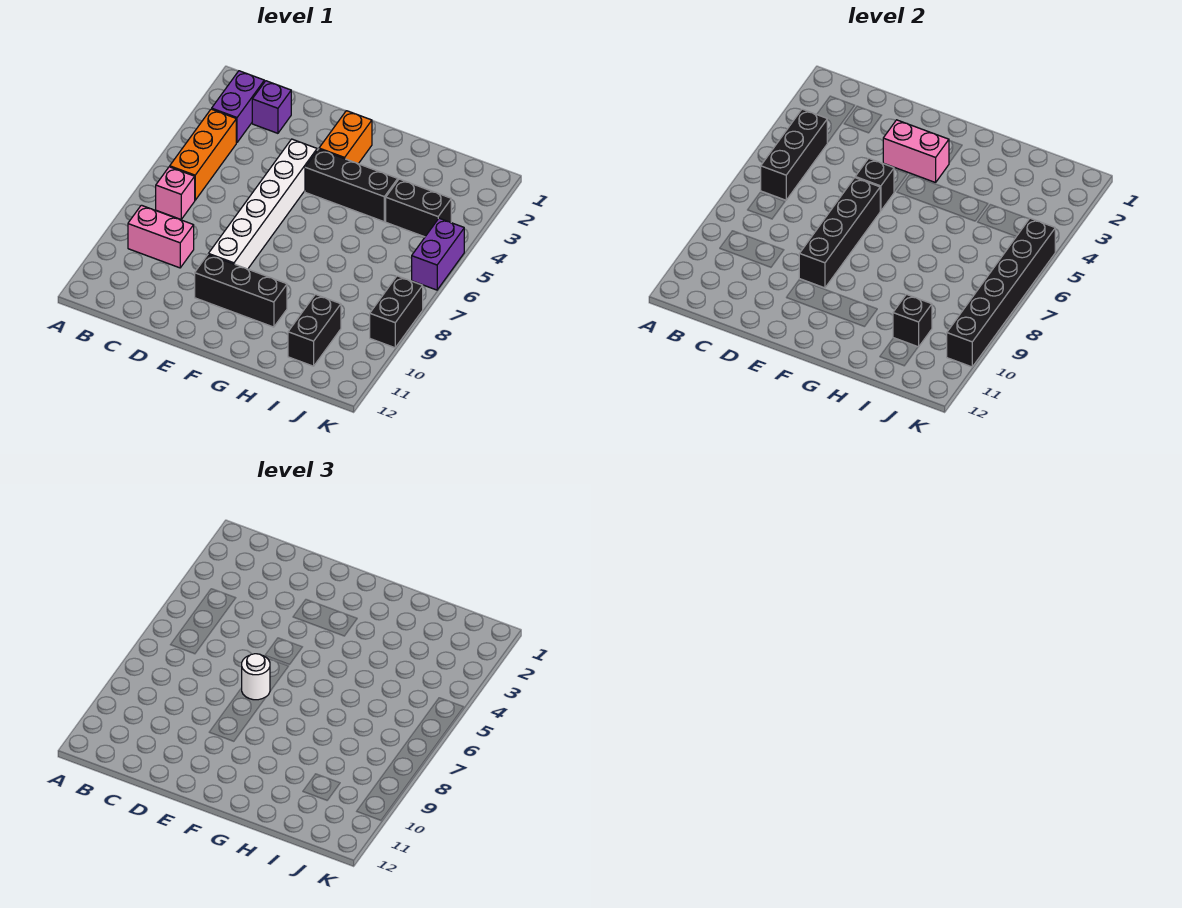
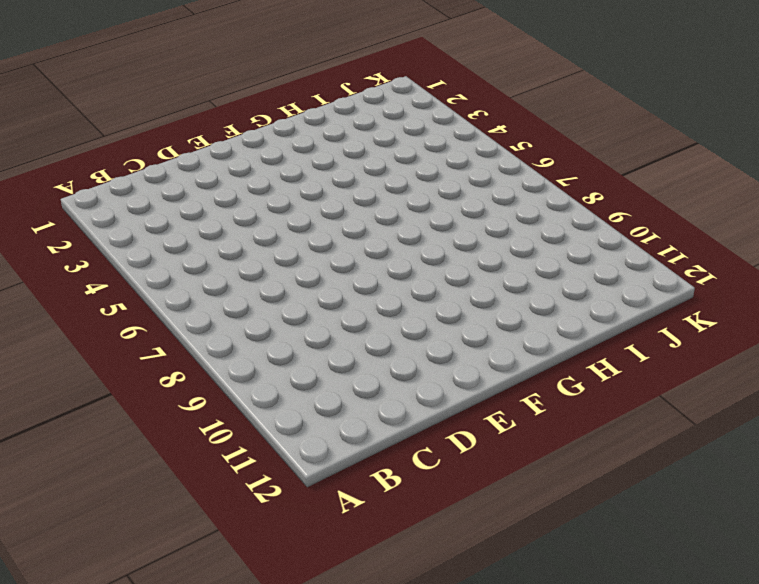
none -> purple brick B2:B3 level 1
none -> orange brick B4:B6 level 1
none -> pink brick B7 level 1

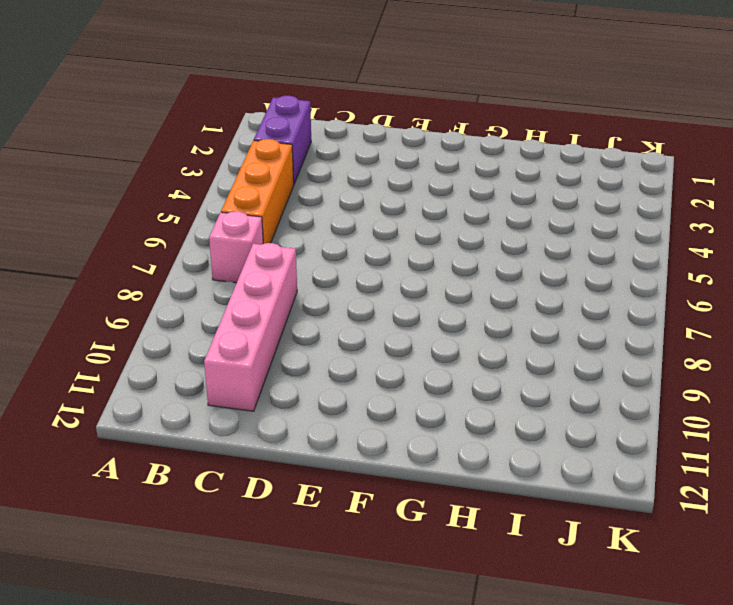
pink brick C8:C11 level 1 -> pink brick B9:C9 level 1
none -> purple brick C2 level 1
none -> white brick E4:E9 level 1
none -> black brick E10:G10 level 1

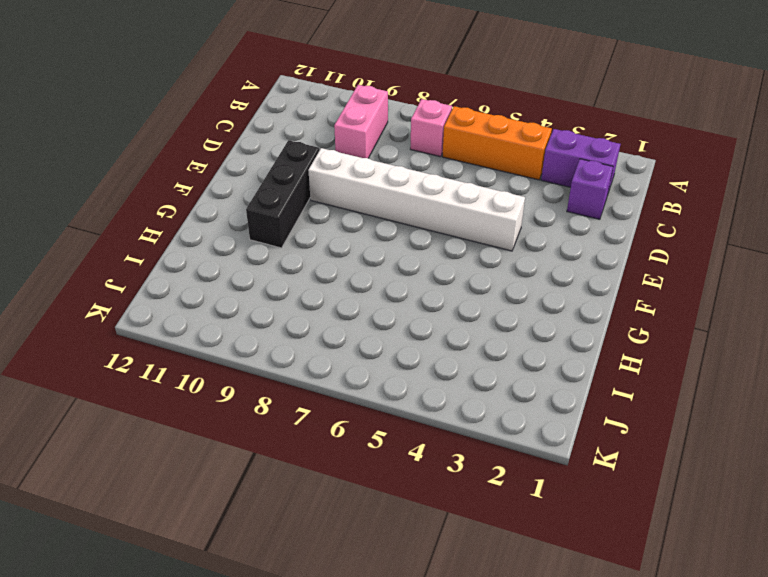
none -> orange brick F2:F3 level 1
none -> black brick F4:H4 level 1
none -> black brick I4:J4 level 1

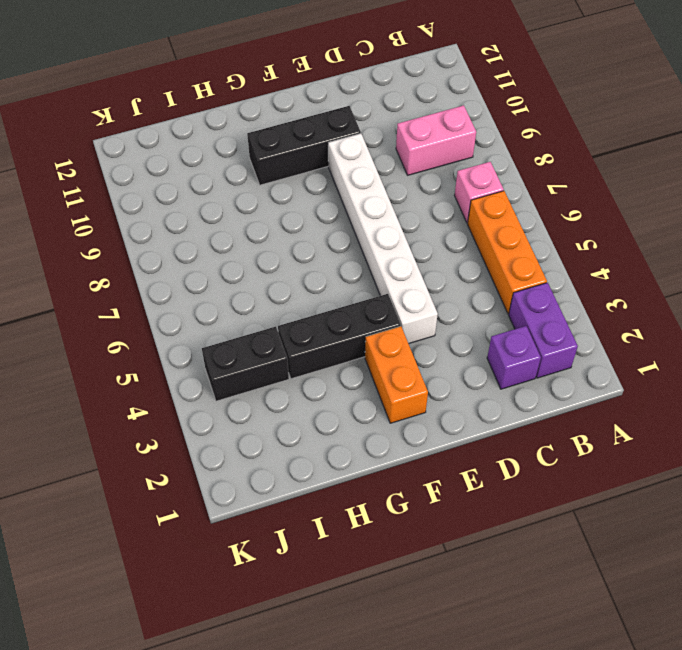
none -> black brick I10:I11 level 1
none -> purple brick K5:K6 level 1
none -> black brick K8:K9 level 1

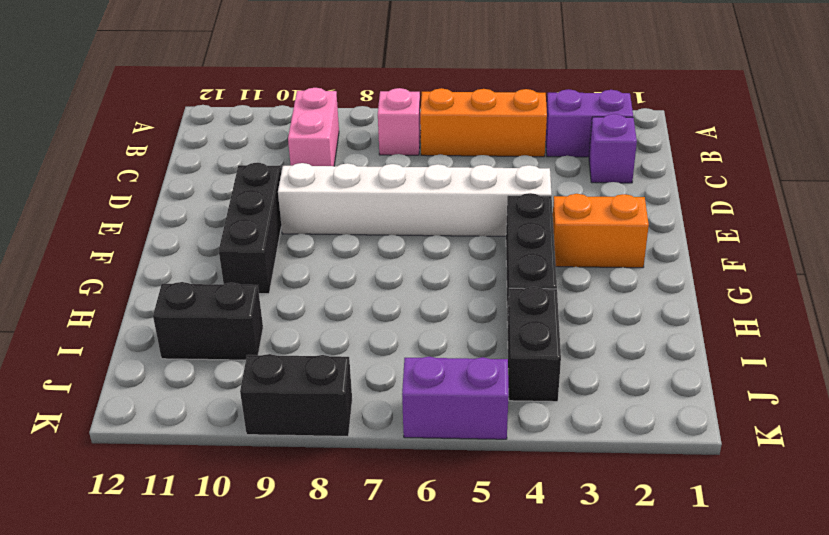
none -> black brick B4:B6 level 2
none -> pink brick E3:F3 level 2
none -> black brick E5 level 2

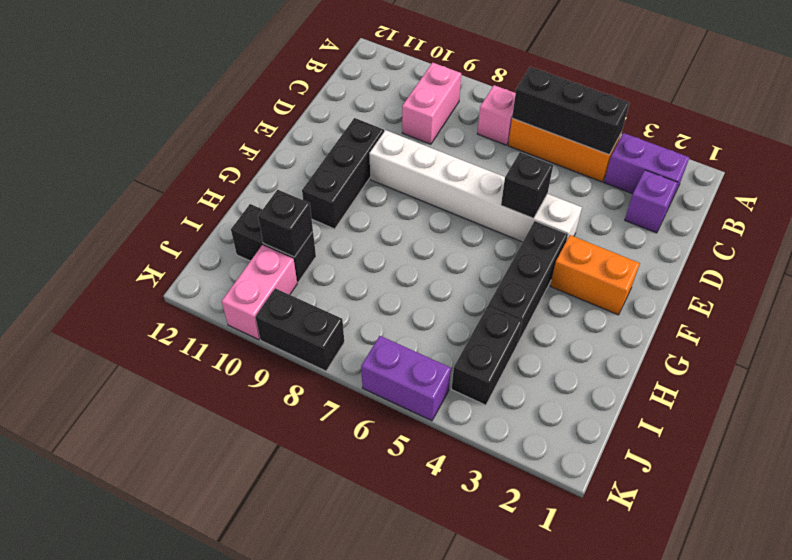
pink brick J10:K10 level 1 -> pink brick E3:F3 level 2
none -> black brick E6:E9 level 2
none -> black brick K5:K10 level 2
none -> white round brick E7 level 3

